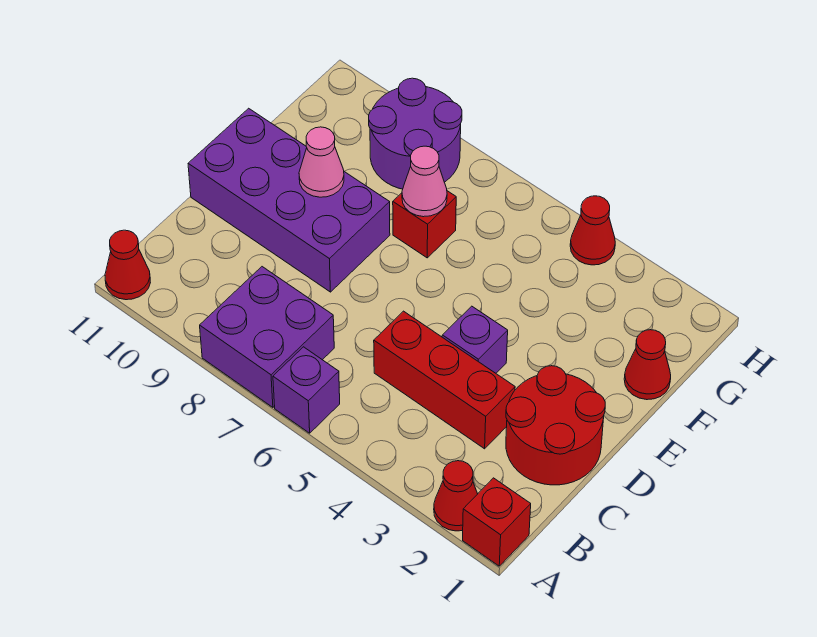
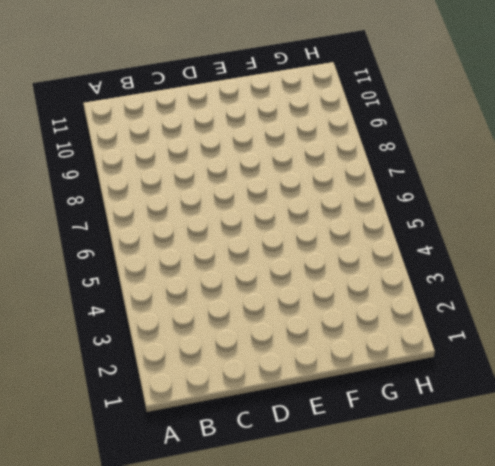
none -> red brick A1 level 1
none -> red cone A2 level 1
none -> purple brick A6 level 1

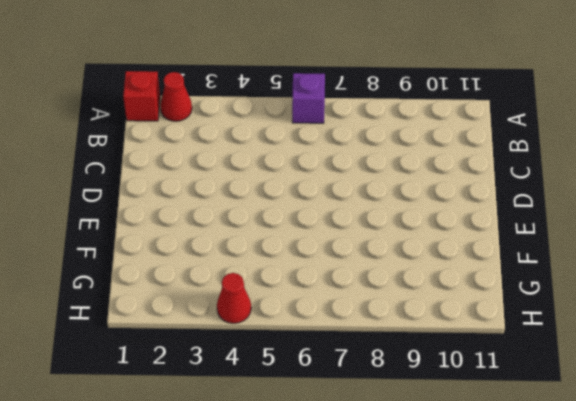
none -> purple brick A7:B8 level 1
none -> red cone A11 level 1
none -> red round brick C1:D2 level 1

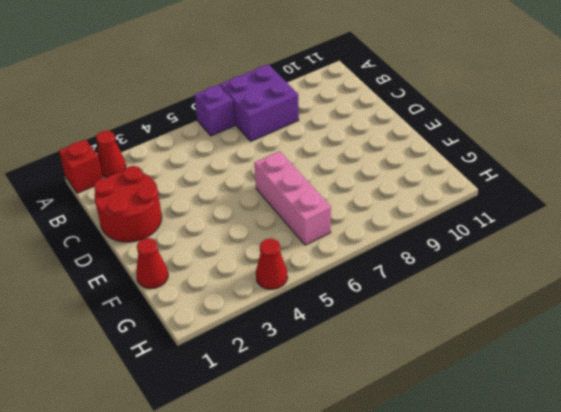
pink brick E6:G6 level 1 -> none
none -> red cone A11 level 1
none -> red brick C3:C5 level 1
none -> purple brick D4 level 1

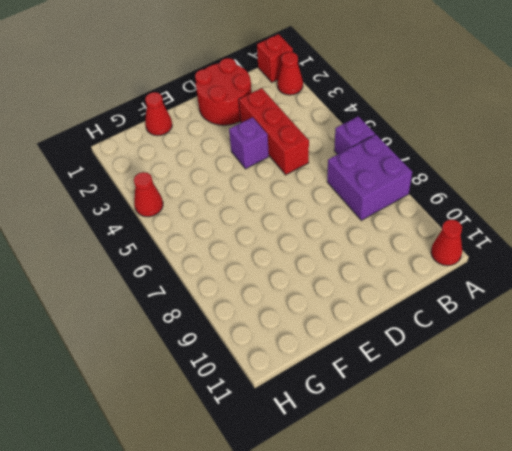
none -> purple brick D8:E11 level 1
none -> red brick F7 level 1
none -> purple round brick G8:H9 level 1

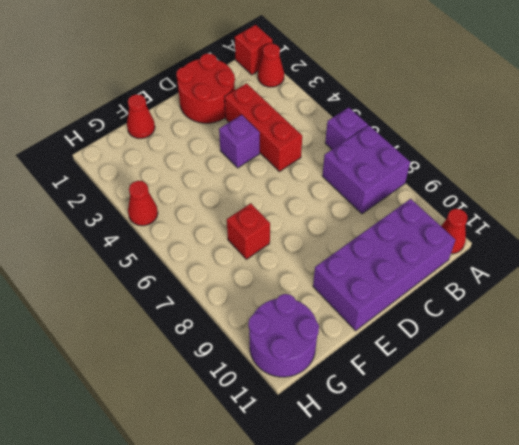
purple brick B10:E11 level 1 -> purple brick D8:E11 level 1
purple round brick G10:H11 level 1 -> purple round brick G8:H9 level 1
none -> pink cone E9 level 2
none -> pink cone F7 level 2

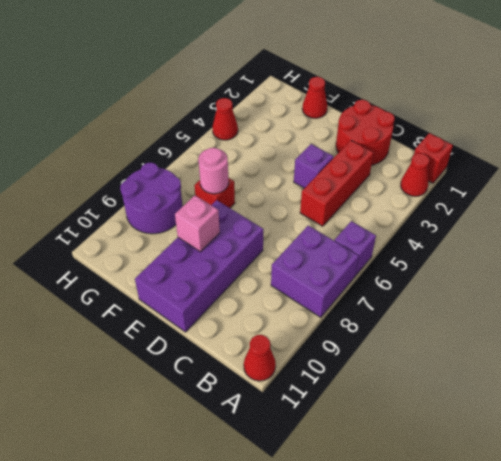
pink brick E9 level 2 -> pink cone E9 level 2
pink round brick F7 level 2 -> pink cone F7 level 2

